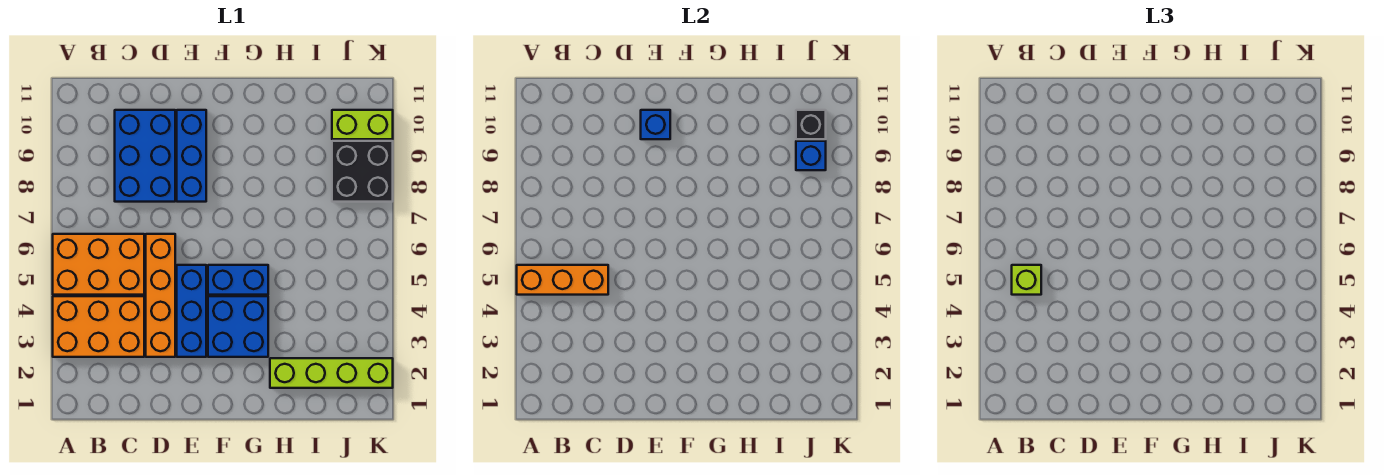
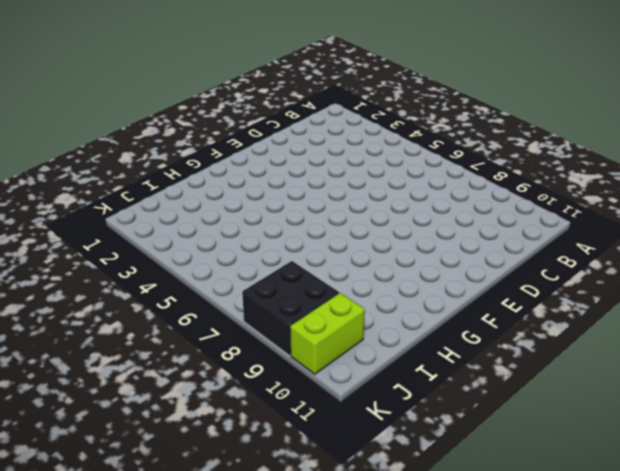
none -> orange brick A3:C4 level 1
none -> orange brick A5:C6 level 1
none -> blue brick C8:D10 level 1

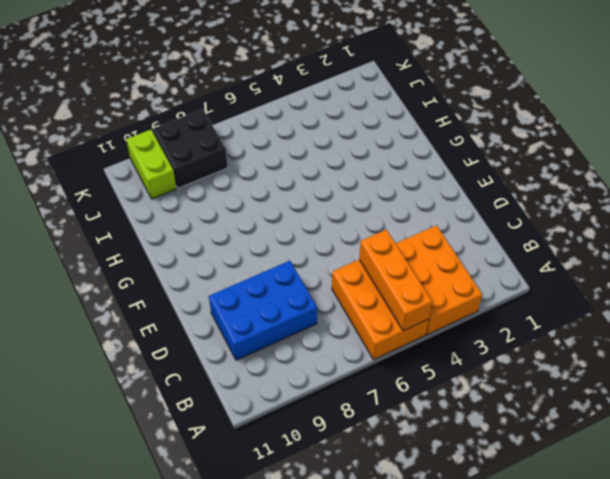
none -> orange brick D3:D6 level 1
none -> blue brick E3:E5 level 1
none -> blue brick E8:E10 level 1

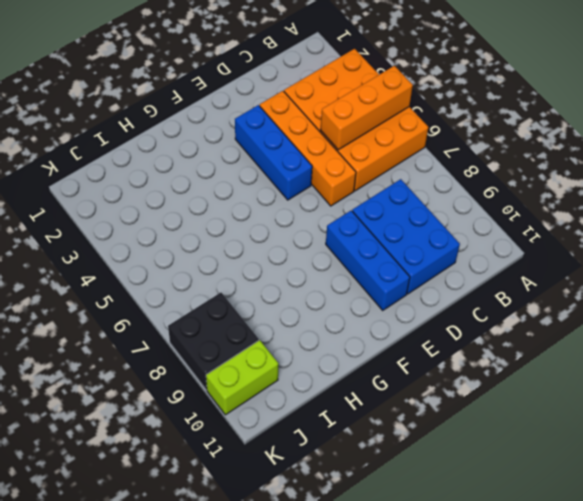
none -> blue brick F3:G4 level 1
none -> blue brick F5:G5 level 1
none -> lime brick H2:K2 level 1

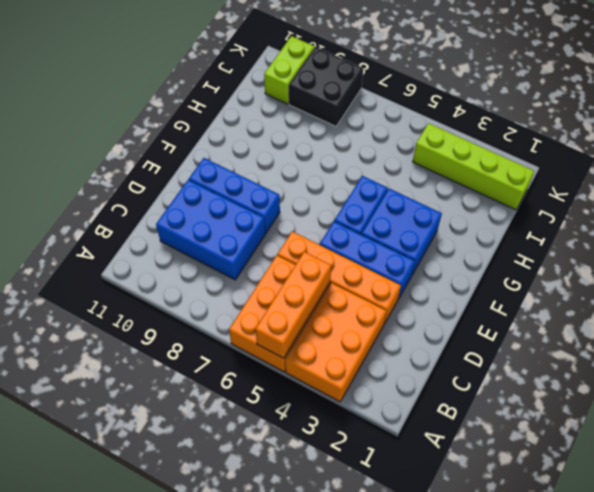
lime brick J1:J4 level 1 -> lime brick H2:K2 level 1
none -> blue brick E10 level 2
none -> blue brick J9 level 2
none -> black brick J10 level 2

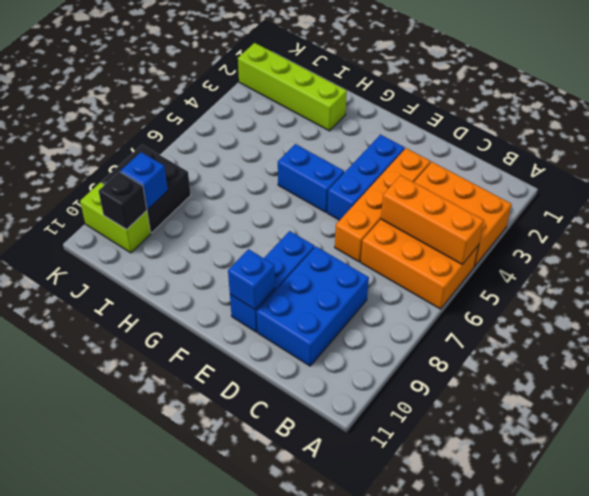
none -> blue brick F3:G4 level 1
none -> lime brick B5 level 3

